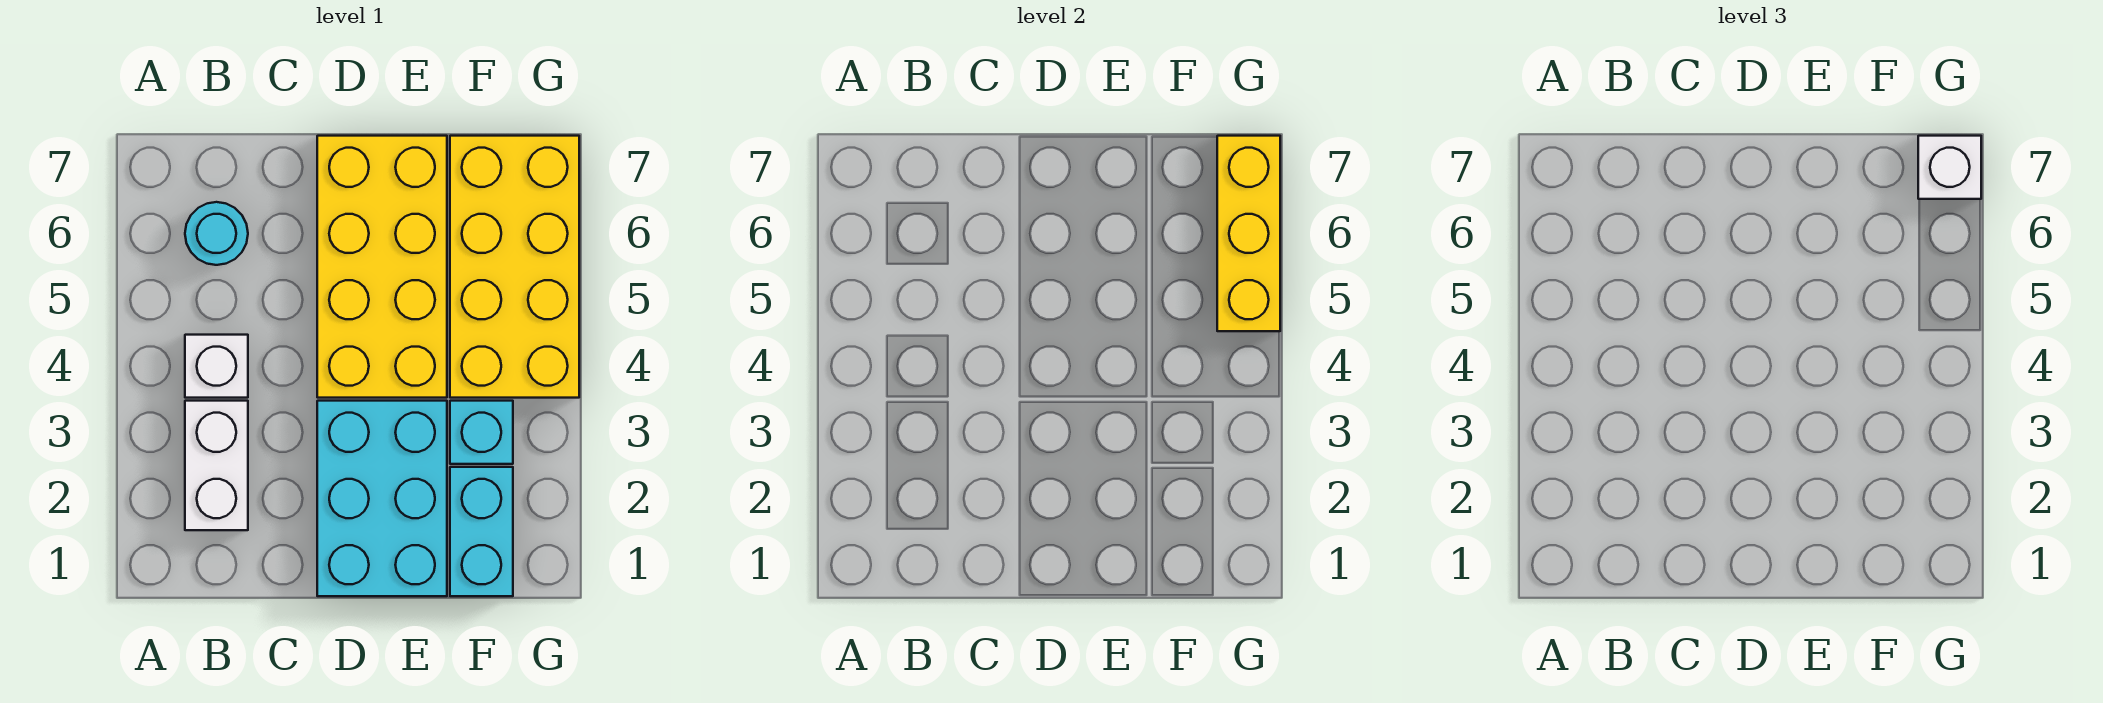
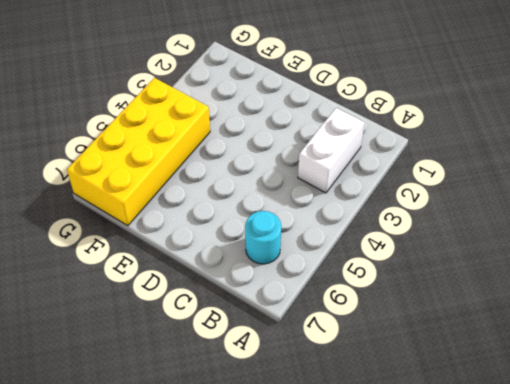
none -> white brick B4 level 1
none -> cyan brick D1:E3 level 1

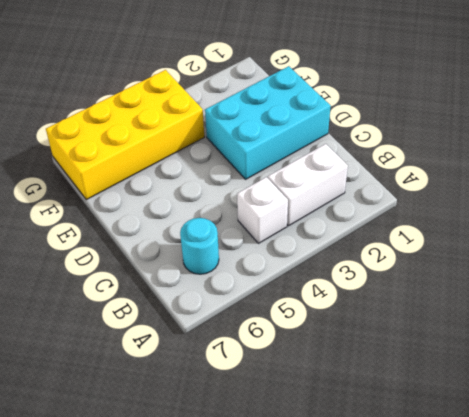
none -> yellow brick D4:E7 level 1
none -> cyan brick F1:F2 level 1

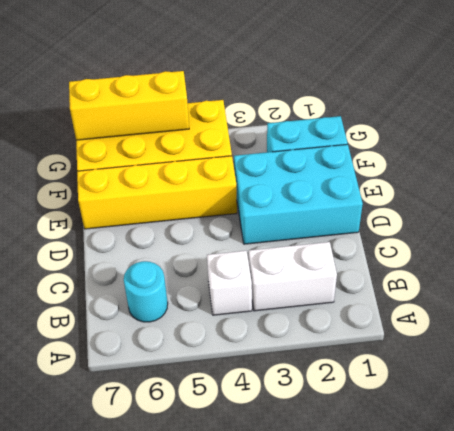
yellow brick E4:E7 level 1 -> yellow brick D4:E7 level 1
none -> cyan brick F3 level 1
none -> white brick G7 level 3

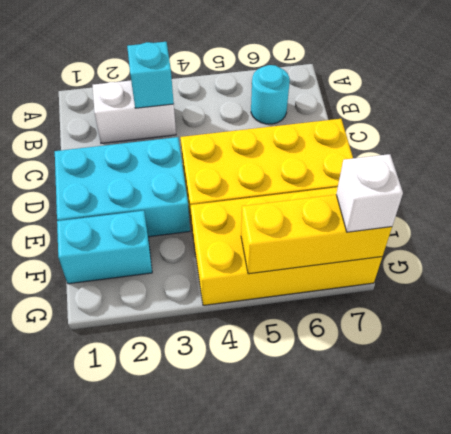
cyan brick B3 level 2 -> cyan brick F3 level 1
none -> white brick B4 level 1

